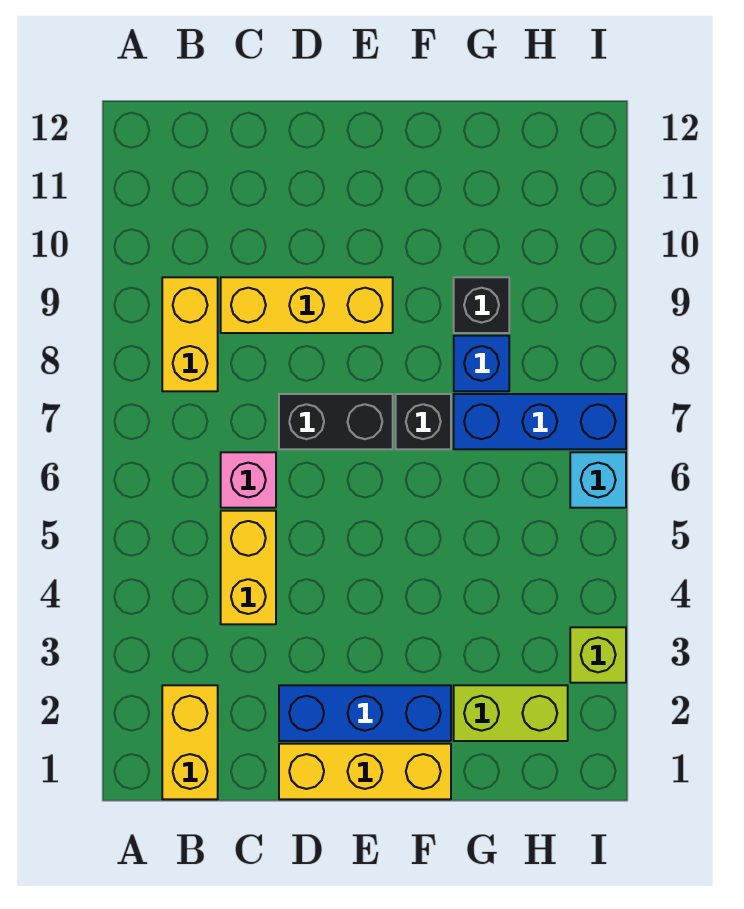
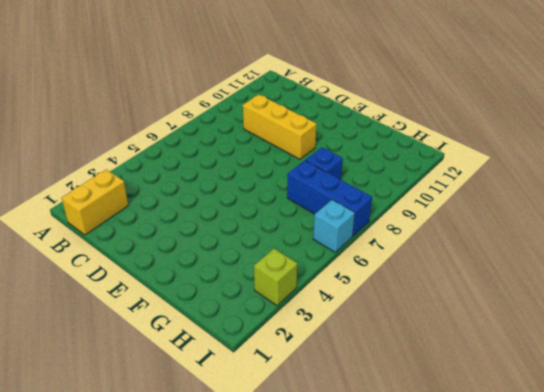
none -> yellow brick B8:B9 level 1
none -> yellow brick C4:C5 level 1
none -> pink brick C6 level 1

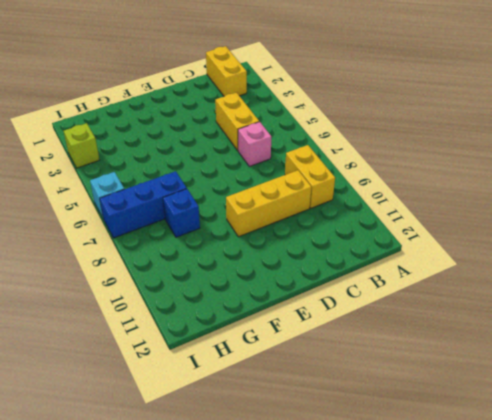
none -> yellow brick D1:F1 level 1
none -> blue brick D2:F2 level 1
none -> black brick D7:E7 level 1

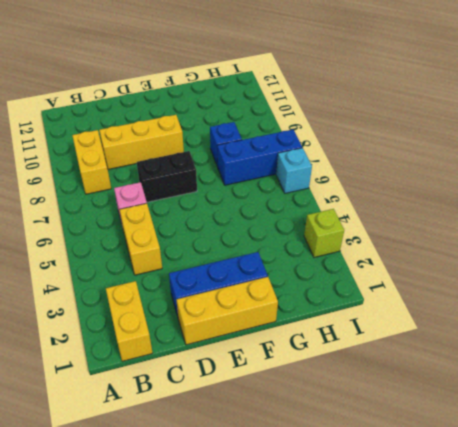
none -> black brick F7 level 1
none -> lime brick G2:H2 level 1
none -> black brick G9 level 1

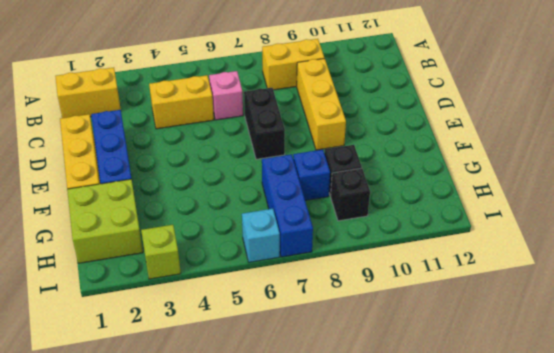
lime brick G1:H2 level 1 -> lime brick G2:H2 level 1
black brick H9 level 1 -> black brick F7 level 1

